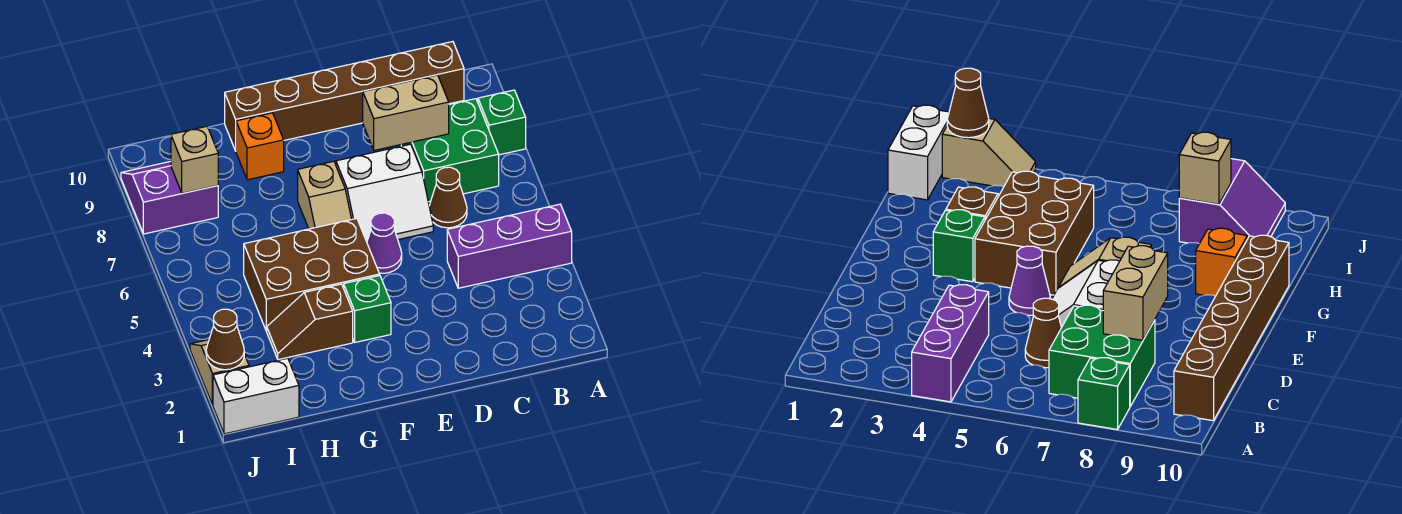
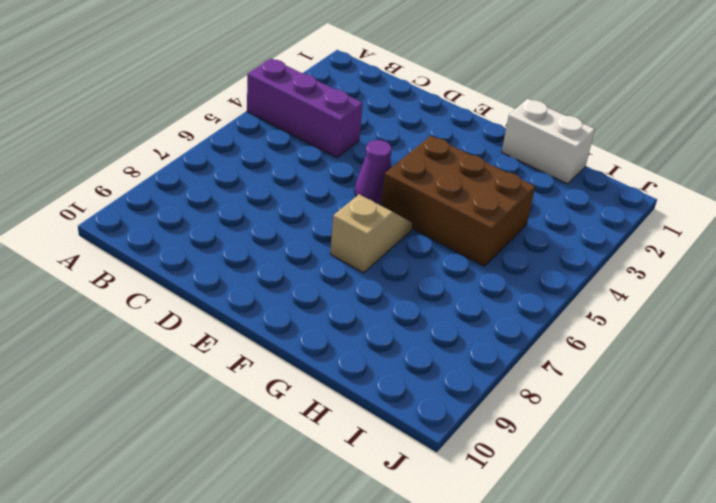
white brick G1:H1 level 1 -> white brick I1:J1 level 1
none -> green brick A8 level 1
none -> green brick B7:C8 level 1
none -> brown brick B10:G10 level 1

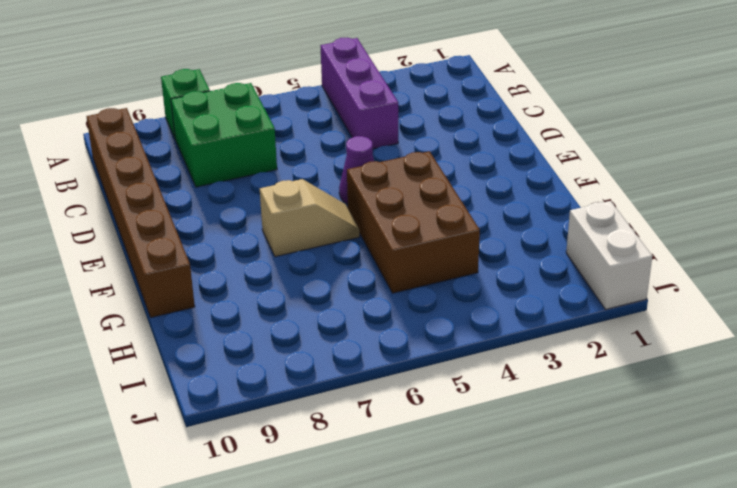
none -> brown cone C6 level 1
none -> white slope D6:E7 level 1 top 7
none -> green brick F3 level 1

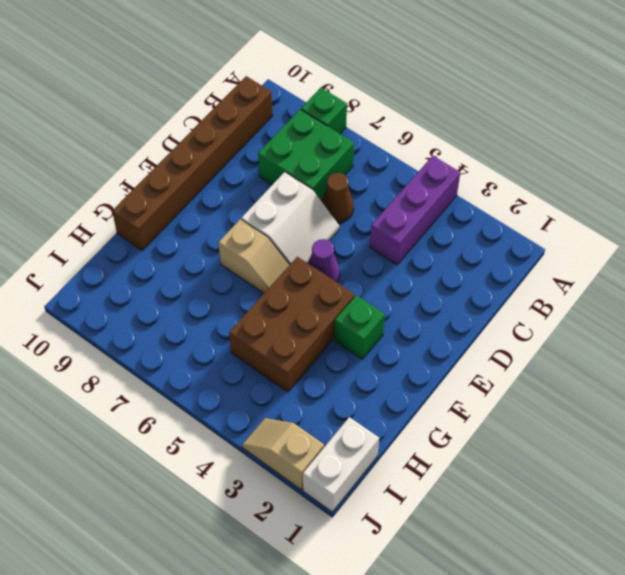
none -> brown slope G3:H3 level 1 top G
none -> orange brick G9 level 1
none -> purple slope I8:J9 level 1 top 8

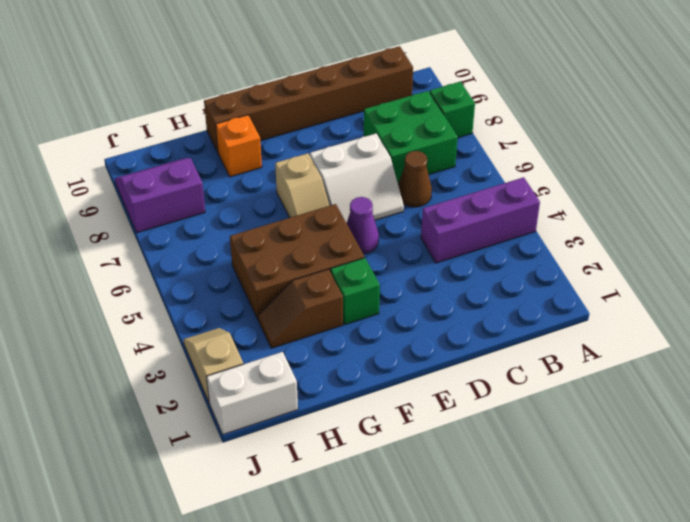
none -> tan brick C8:D8 level 2
none -> tan brick I8 level 2
none -> brown cone J2 level 2

